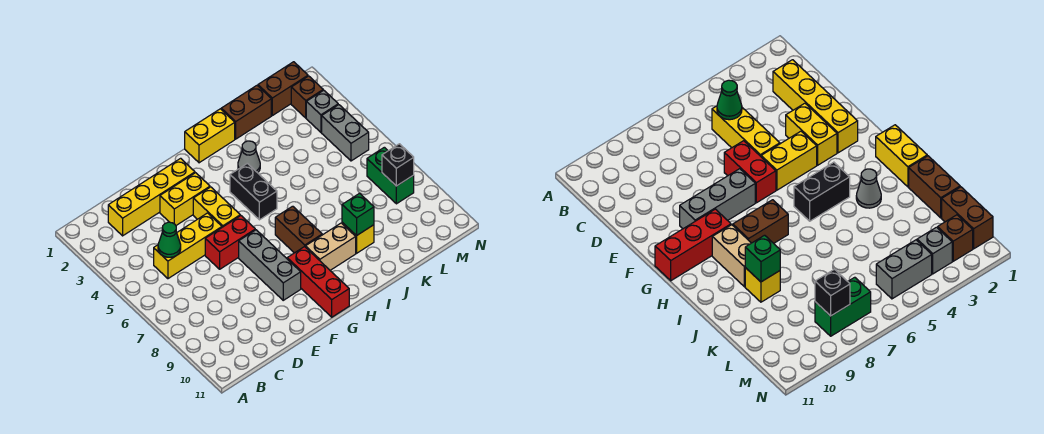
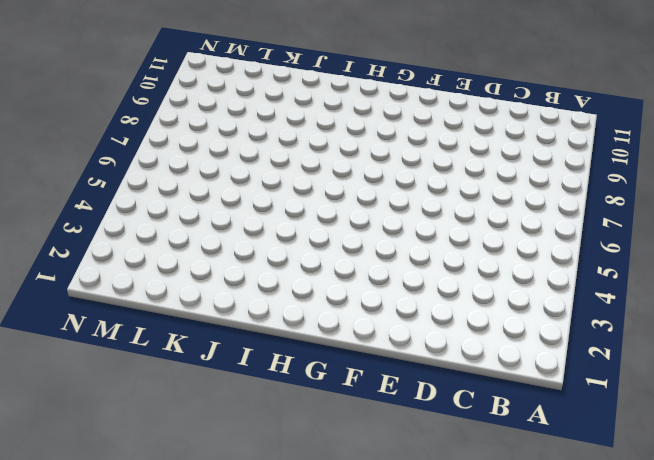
none -> yellow brick C2:F2 level 1
none -> yellow brick C5:E5 level 1
none -> yellow brick E3:F3 level 1

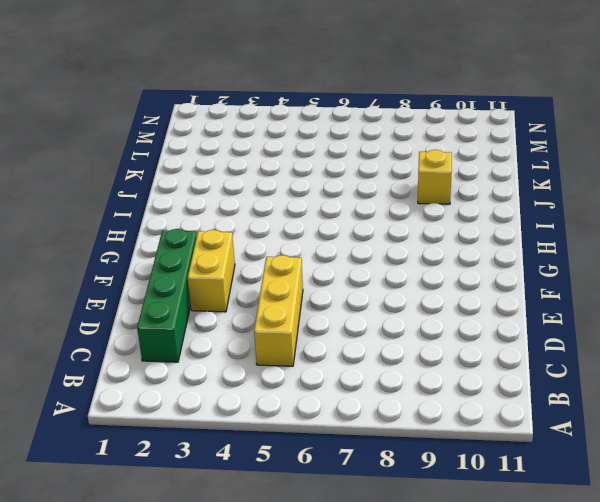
green brick C2:F2 level 1 -> yellow brick C2:F2 level 1
none -> red brick E6:F6 level 1
none -> yellow brick F4:F5 level 1
none -> grey brick F7:F9 level 1

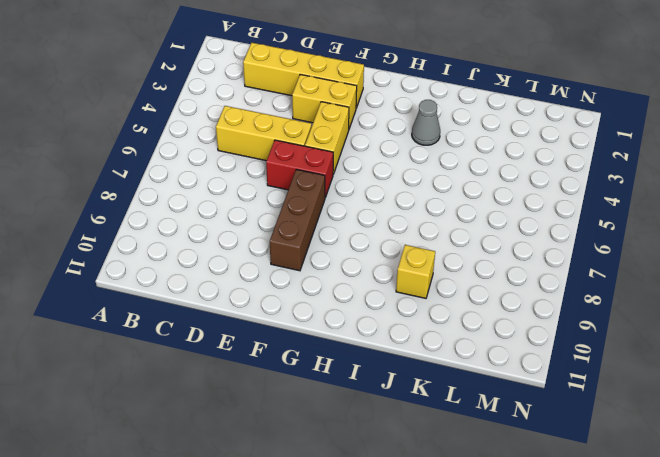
brown brick F7:F9 level 1 -> grey brick F7:F9 level 1
none -> red brick G9:G11 level 1
none -> yellow brick H1:I1 level 1
none -> black brick H4:H5 level 1

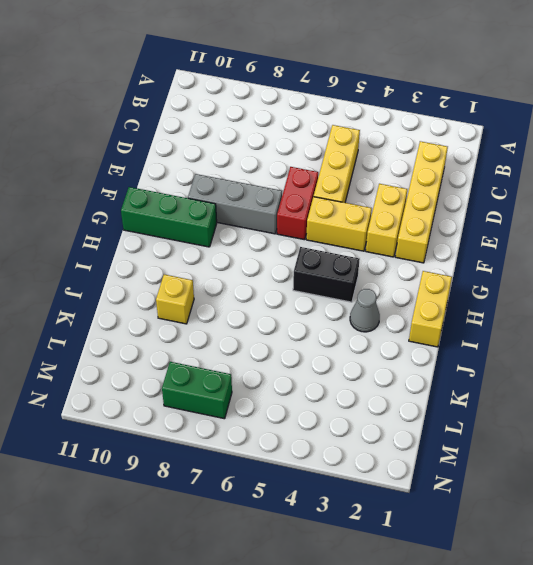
green brick G9:G11 level 1 -> red brick G9:G11 level 1
none -> brown brick H7:H8 level 1
none -> tan brick H9:I9 level 1
none -> brown brick J1:K1 level 1

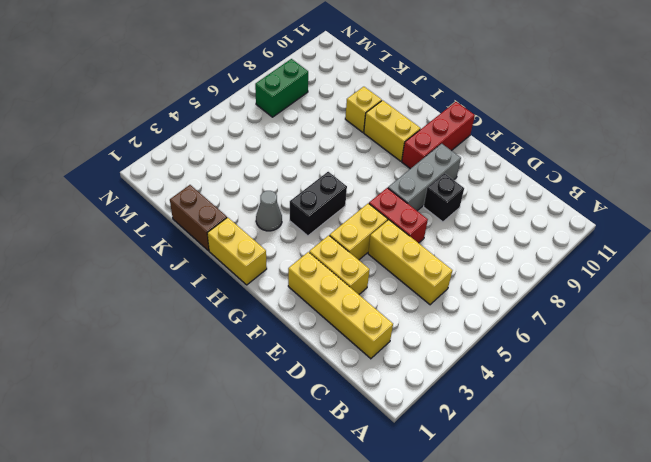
black brick E8 level 1 -> black brick M8 level 2
yellow brick H9:I9 level 1 -> tan brick H9:I9 level 1
none -> brown brick H7:H8 level 1
none -> brown brick L1:M1 level 1
none -> brown brick M2 level 1

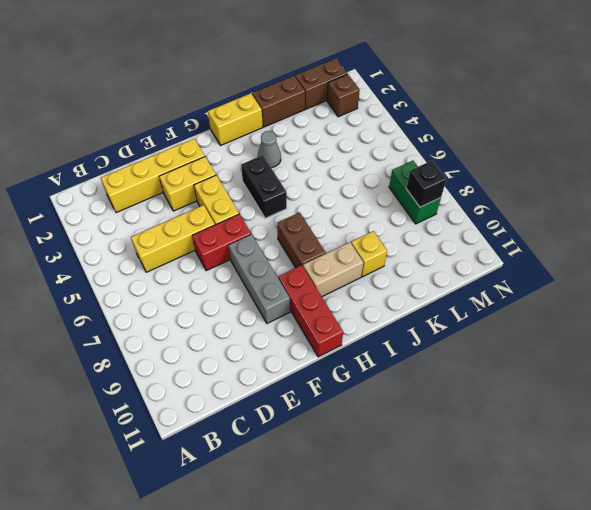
none -> grey brick M3 level 1
none -> grey brick M4:M5 level 1
none -> green cone C5 level 2

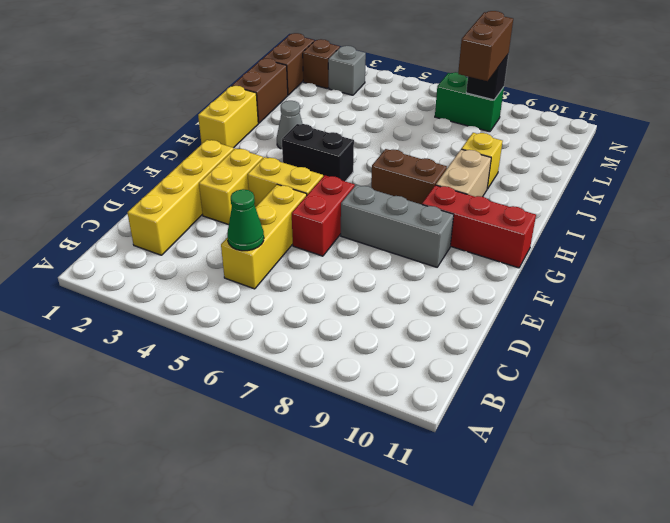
brown brick L8:M8 level 3 -> none
none -> grey brick M4:M5 level 1
none -> green brick J9 level 2

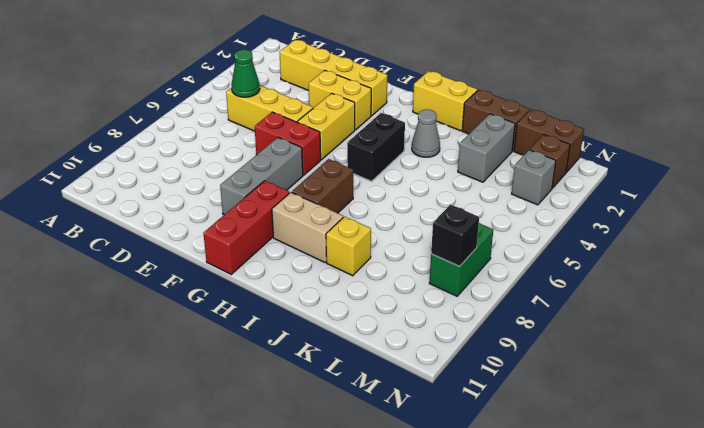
grey brick K2:K3 level 1 -> grey brick M4:M5 level 1
none -> green brick J9 level 2

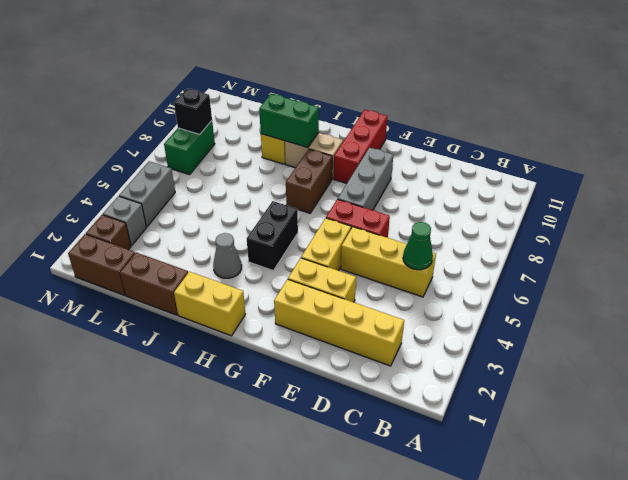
green brick I9:J9 level 2 -> green brick J9 level 2

